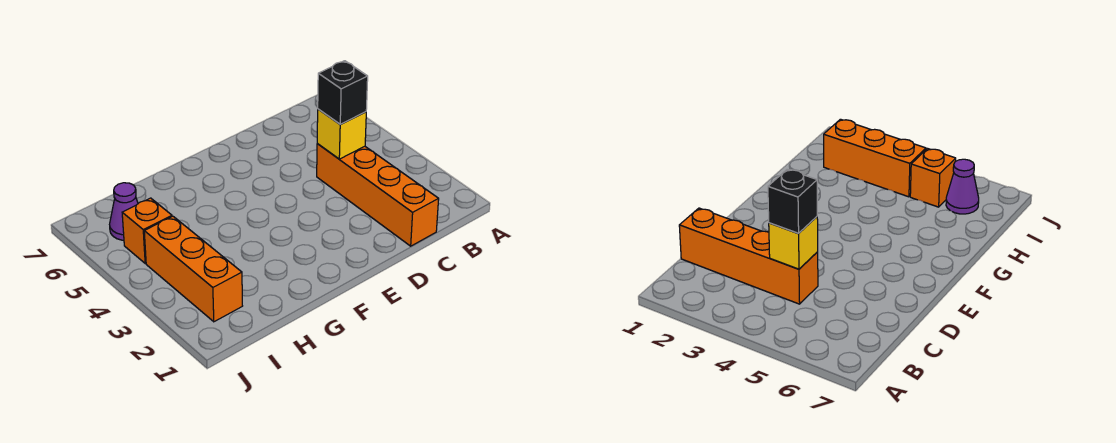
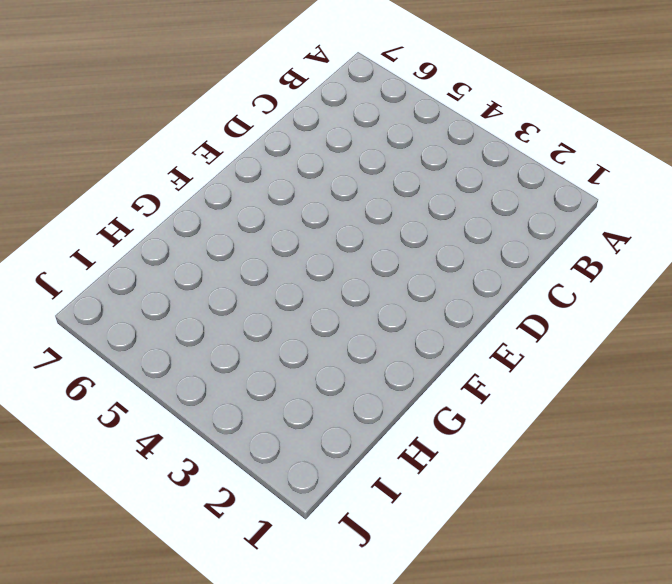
none -> orange brick C1:C4 level 1
none -> orange brick I2:I4 level 1

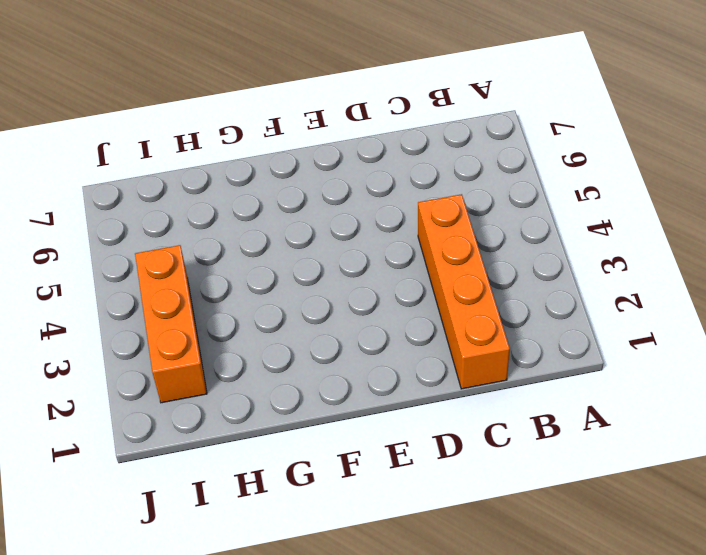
none -> orange brick I5 level 1
none -> purple cone I6 level 1

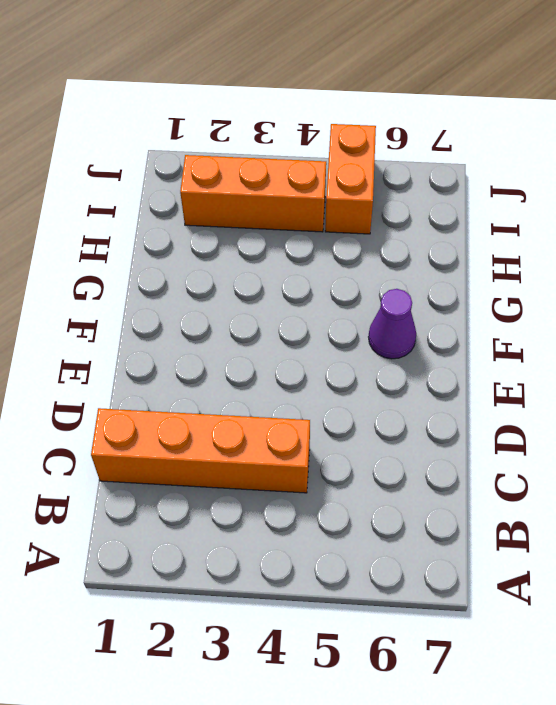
purple cone F6 level 1 -> purple cone I6 level 1
orange brick I5:J5 level 1 -> orange brick I5 level 1
none -> yellow brick C4 level 2
none -> black brick C4 level 3

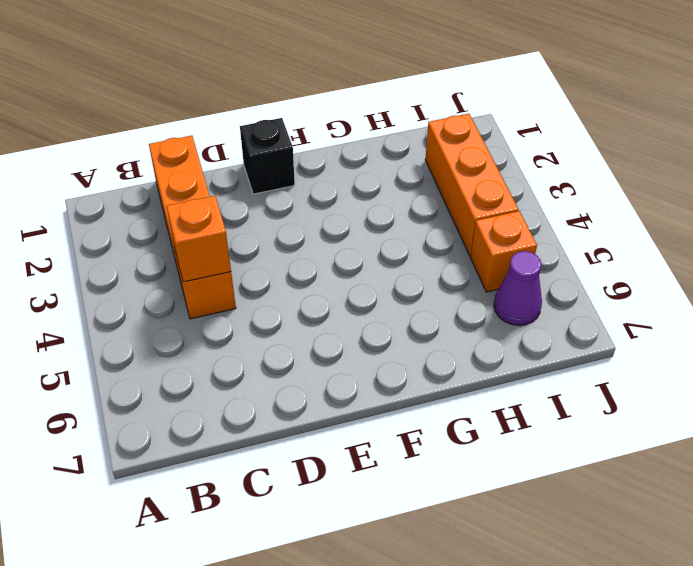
orange brick C4 level 2 -> yellow brick C4 level 2
black brick E1 level 1 -> black brick C4 level 3

